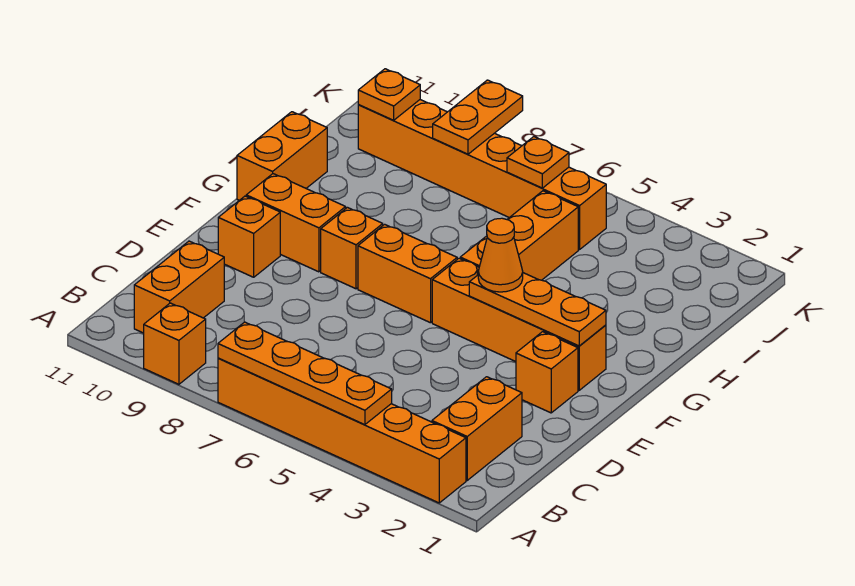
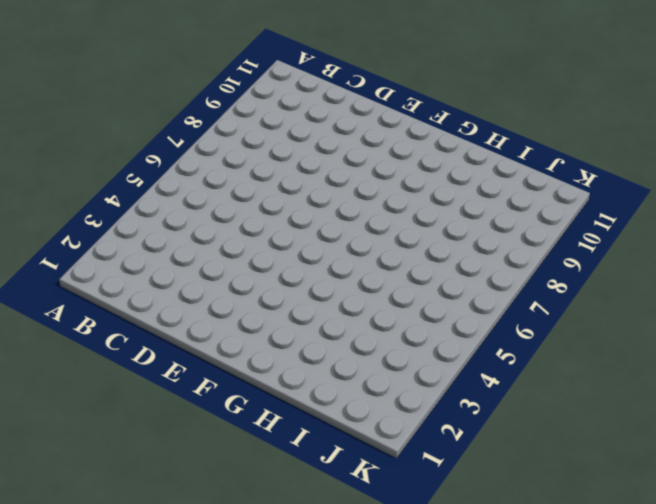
none -> orange brick A2:A7 level 1
none -> orange brick A9 level 1
none -> orange brick B2:C2 level 1

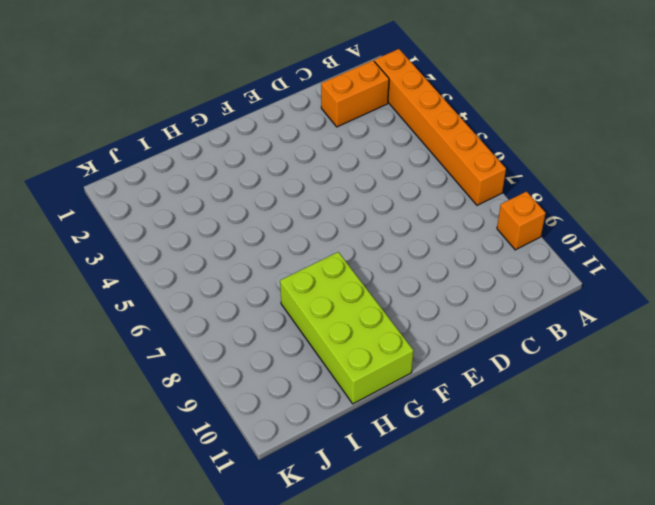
lime brick G8:H11 level 1 -> orange brick G11:H11 level 1
none -> orange brick B10:C10 level 1
none -> orange brick E2 level 1
none -> orange brick E10 level 1

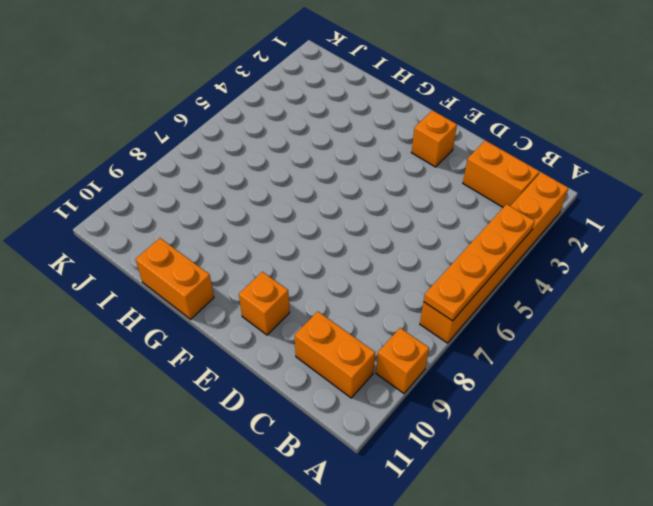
none -> orange brick F2:F5 level 1
none -> orange brick F6:F7 level 1
none -> orange brick F8 level 1

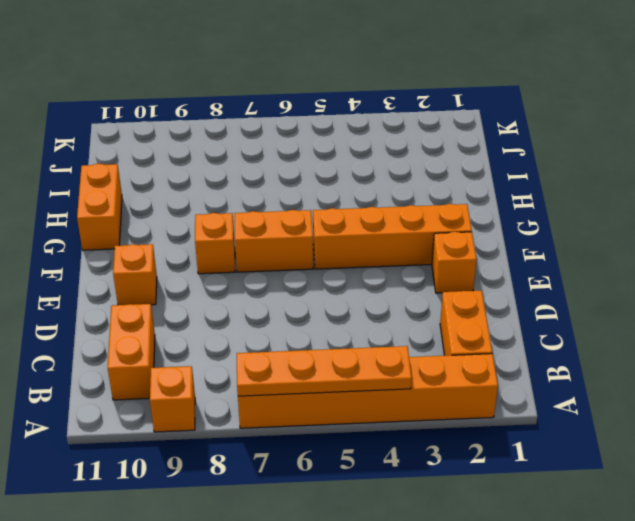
none -> orange brick F9:F10 level 1
none -> orange brick G5:I5 level 1
none -> orange brick J5:J10 level 1

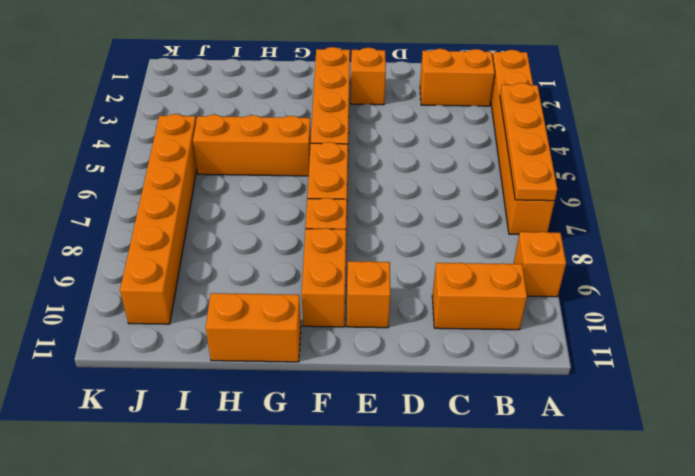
none -> orange plate F2:F4 level 2
none -> orange plate J6 level 2
none -> orange plate J8:K8 level 2

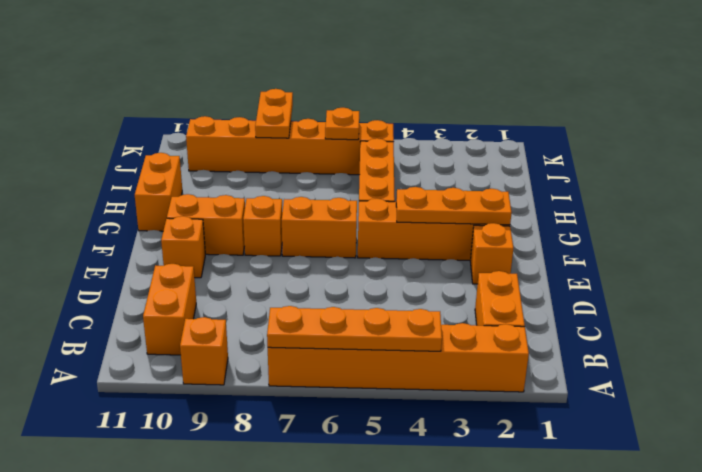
none -> orange plate J10 level 2
none -> orange cone F4 level 3

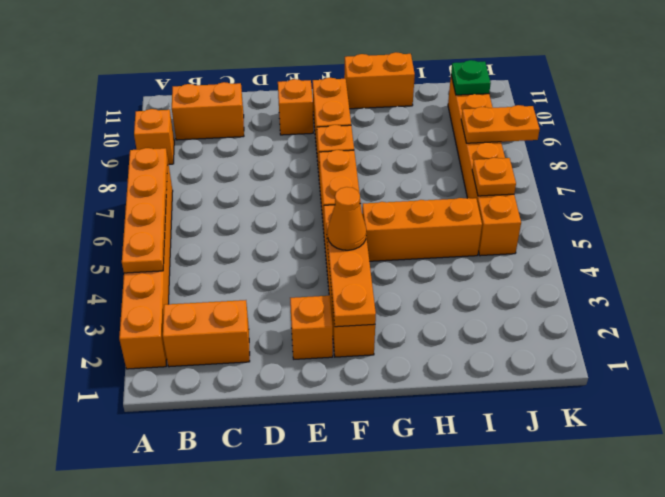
green plate J10 level 2 -> orange plate J10 level 2

